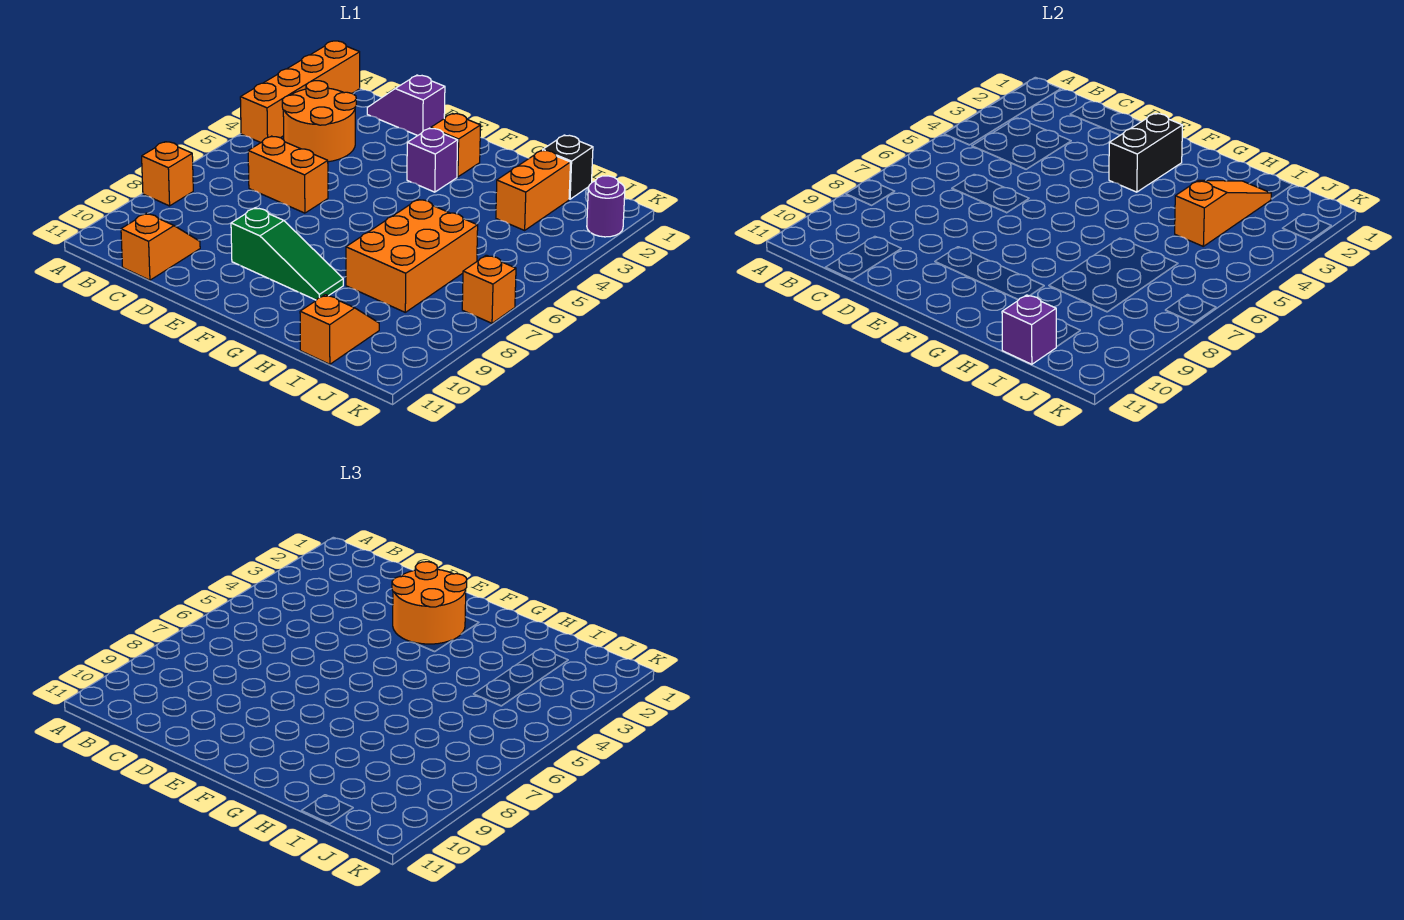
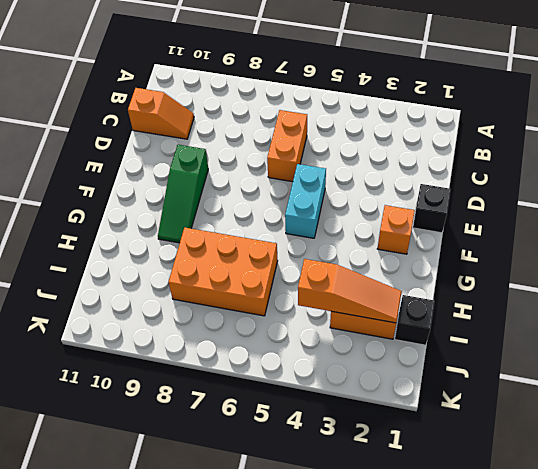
black brick E1 level 1 -> none
cyan brick E5:F5 level 1 -> none
none -> orange brick A1:A4 level 1
none -> orange brick A8 level 1
none -> orange round brick B3:C4 level 1

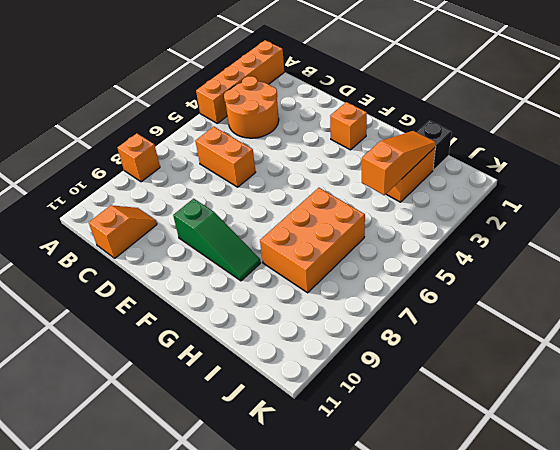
none -> purple slope C1:D1 level 1 top D
none -> purple brick F3 level 1
none -> orange slope I10:I11 level 1 top 11

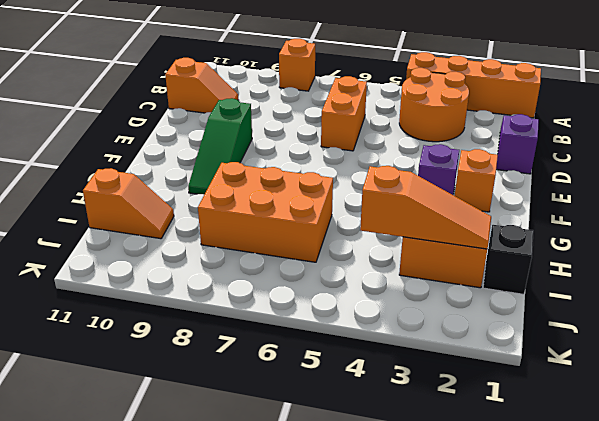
none -> purple round brick K2 level 1
none -> orange brick K7 level 1
none -> black brick F2:F3 level 2

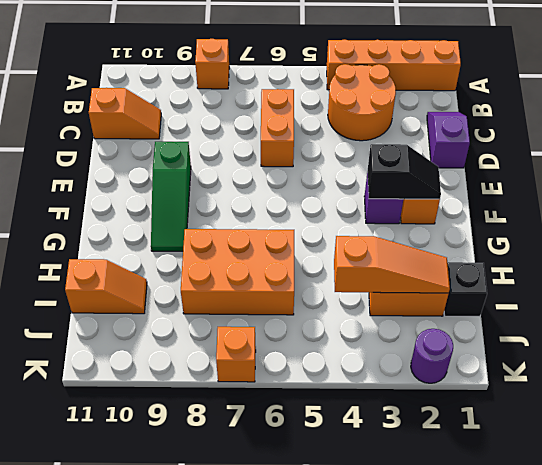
black slope F2:F3 level 2 top 3 -> black brick F2:F3 level 2
none -> purple brick I11 level 2
none -> orange round brick E2:F3 level 3

